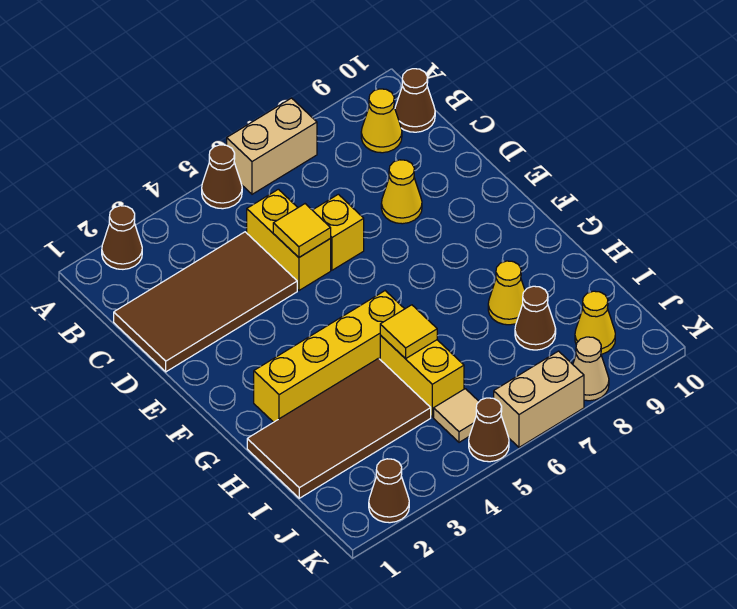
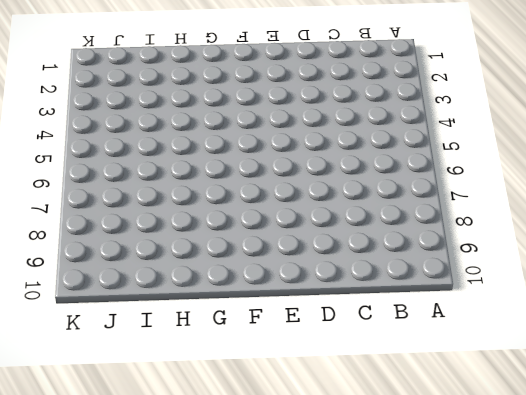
none -> brown cone A2 level 1
none -> brown cone A5 level 1
none -> tan brick A6:A7 level 1

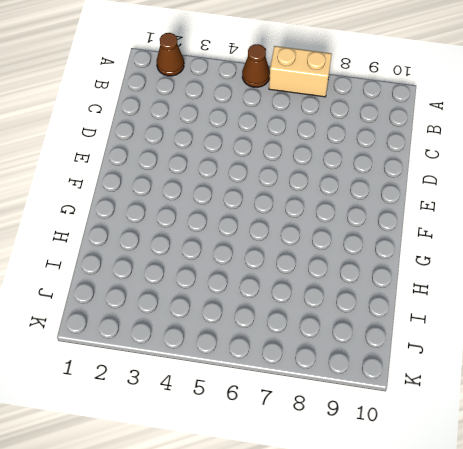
none -> yellow cone B9 level 1
none -> brown cone B10 level 1
none -> brown tile C1:D4 level 1

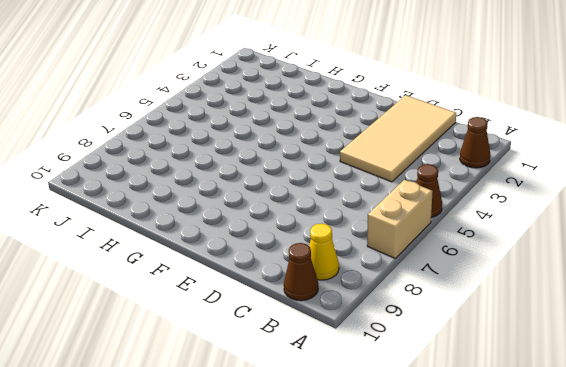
tan tile C1:D4 level 1 -> brown tile C1:D4 level 1
none -> yellow brick C5:D5 level 1
none -> yellow brick D6 level 1
none -> yellow cone D8 level 1

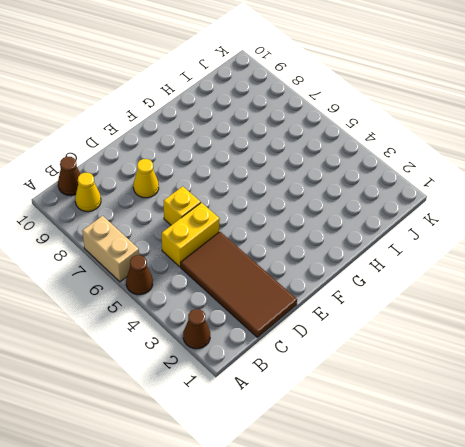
none -> yellow brick G2:G5 level 1
none -> brown tile H1:I4 level 1
none -> yellow brick H5:I5 level 1

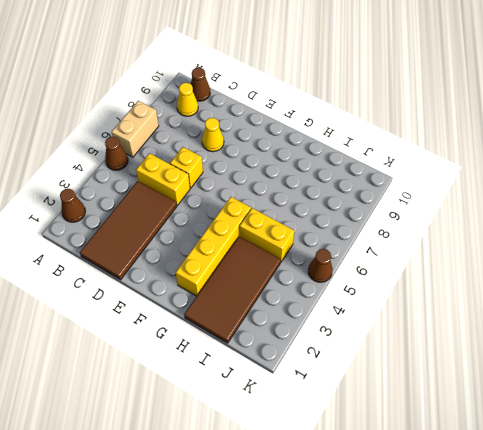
none -> yellow cone H8 level 1
none -> brown cone I8 level 1
none -> tan tile J5 level 1

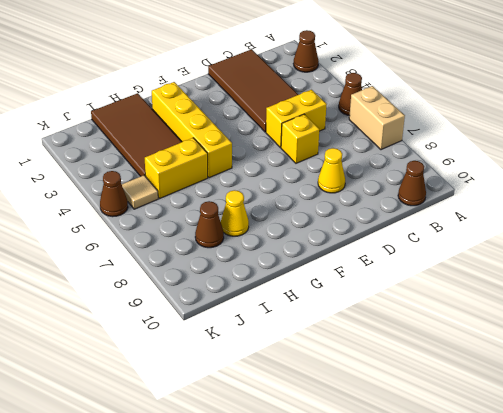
none -> yellow cone B9 level 1
none -> yellow cone J9 level 1
none -> brown cone K2 level 1

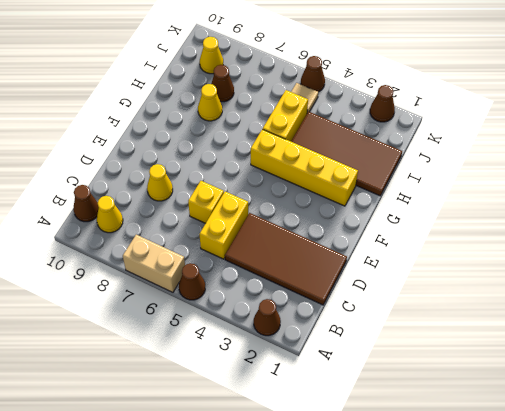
none -> tan brick K6:K7 level 1
none -> tan cone K8 level 1
none -> yellow tile D5 level 2

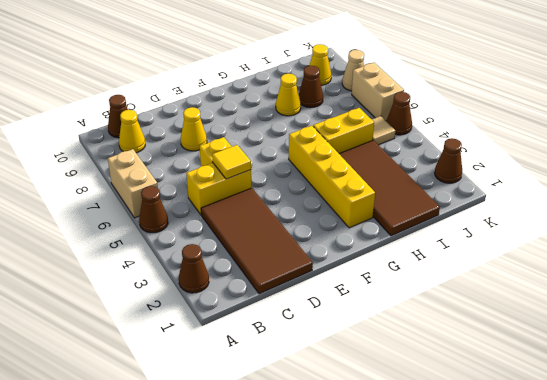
none -> yellow tile H5 level 2

